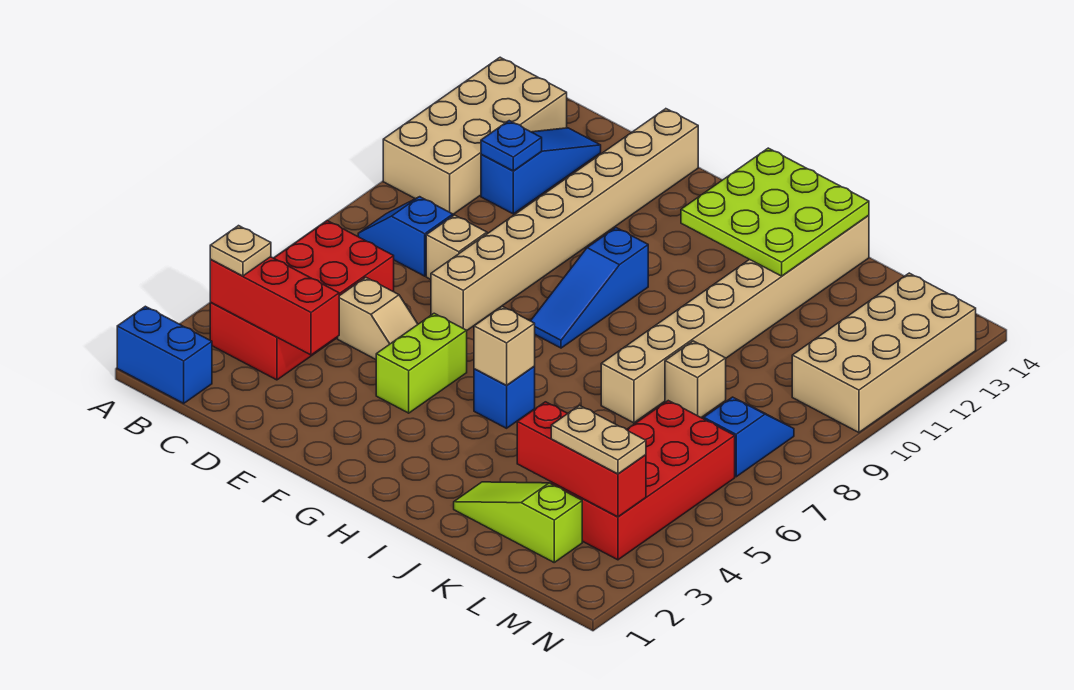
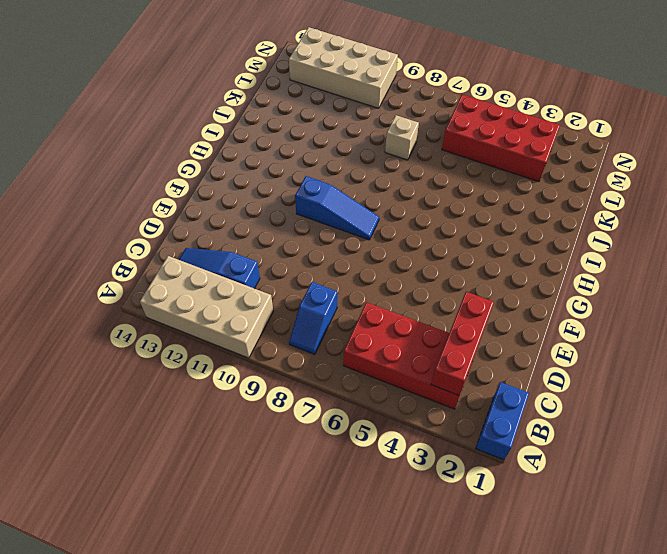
none -> tan slope D5:E5 level 1 top D
none -> tan brick D8 level 1
none -> tan brick E7:E14 level 1

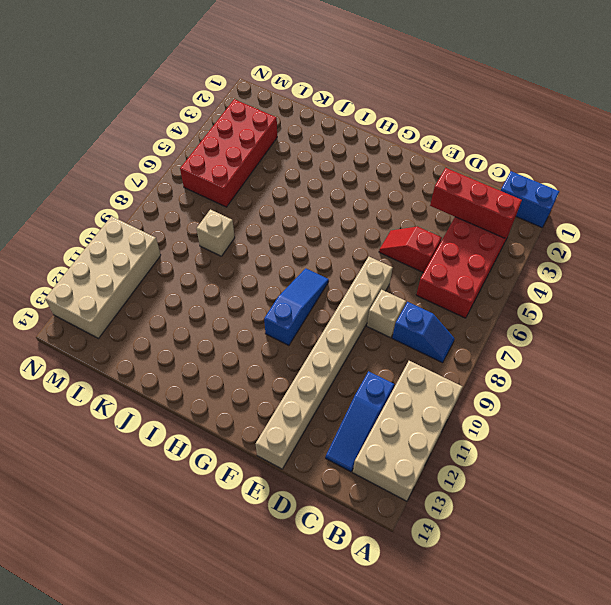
red slope D5:E5 level 1 top D -> tan slope D5:E5 level 1 top D
none -> lime brick F4:F5 level 1
none -> blue brick H5 level 1
none -> lime slope J2:L2 level 1 top L

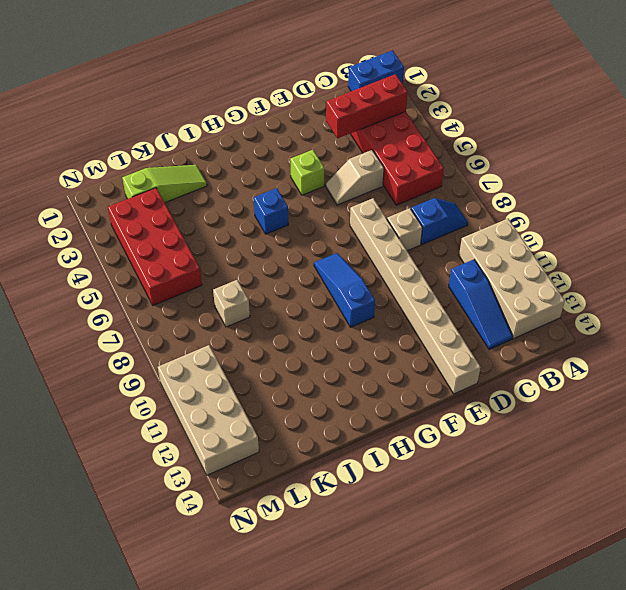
lime brick F4 level 1 -> lime brick F4:F5 level 1
none -> tan brick J7:J14 level 1
none -> blue slope M7:M8 level 1 top 7
none -> blue plate C11 level 2

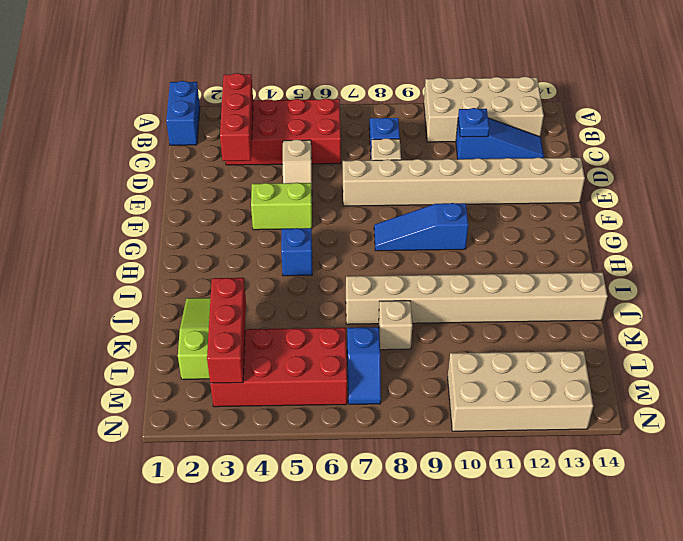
blue slope L7:M7 level 1 top L -> blue slope M7:M8 level 1 top 7
none -> tan brick H5 level 2
none -> lime plate H12:J14 level 2
none -> tan plate B3 level 3

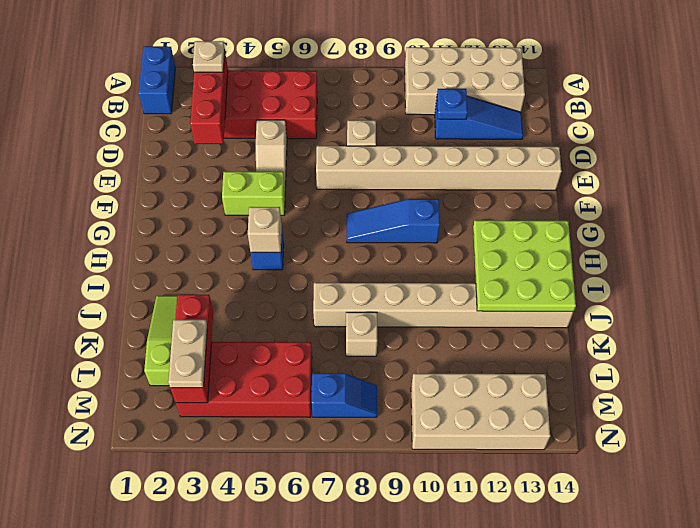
none -> blue slope B8:C8 level 1 top C

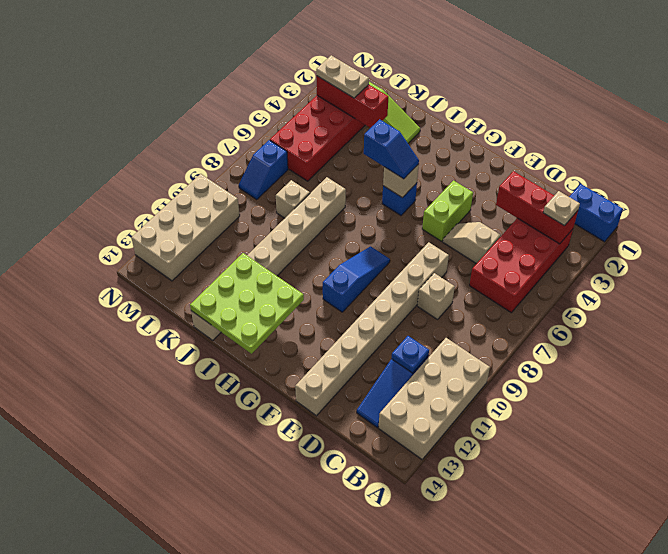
blue slope H5:I5 level 3 top I -> blue slope B8:C8 level 1 top C

